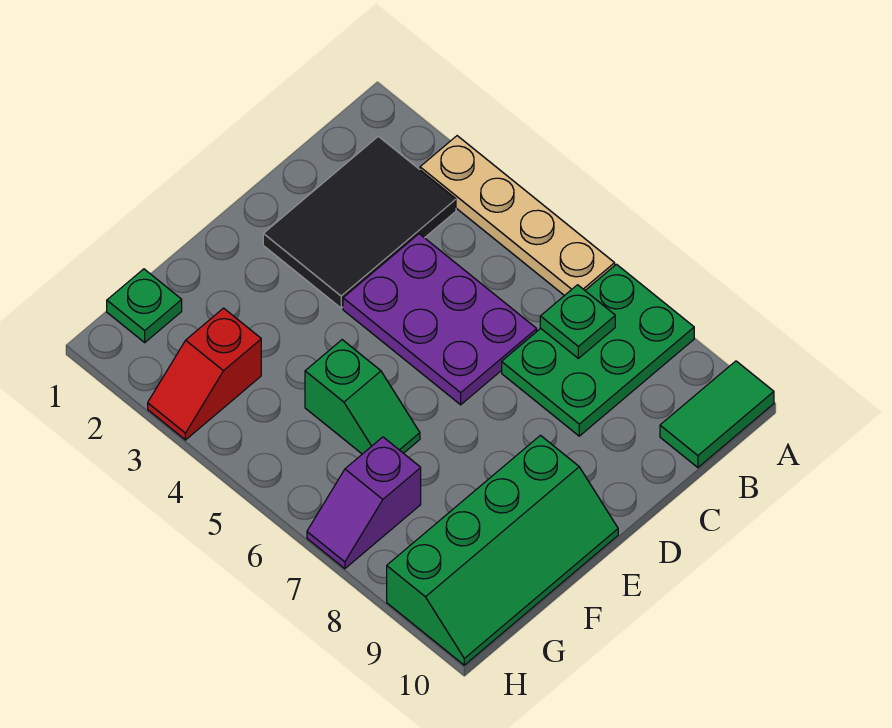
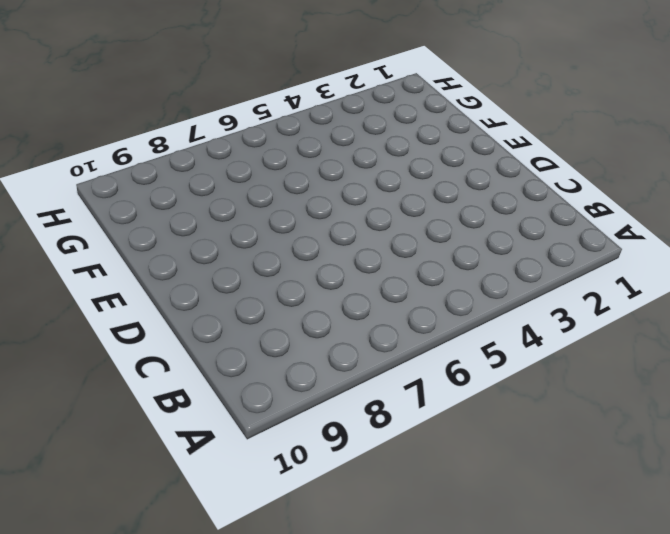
none -> tan plate A3:A6 level 1
none -> green plate A7:C8 level 1

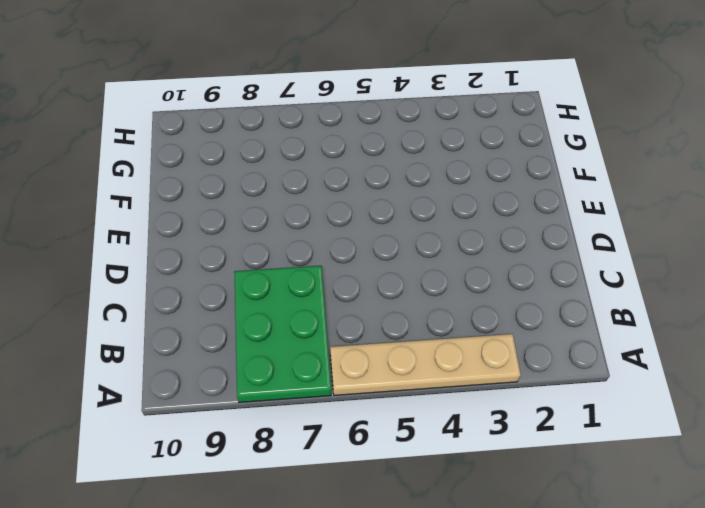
none -> green tile A10:B10 level 1
none -> black tile B2:D3 level 1

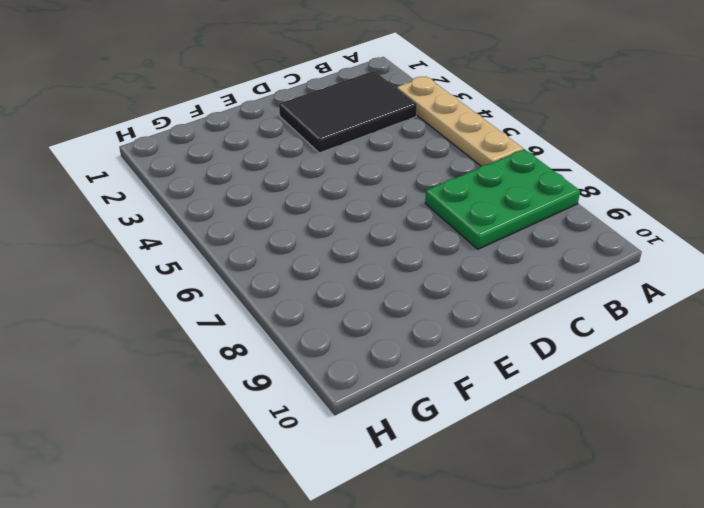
none -> green tile A10:B10 level 1
none -> purple plate C4:D6 level 1

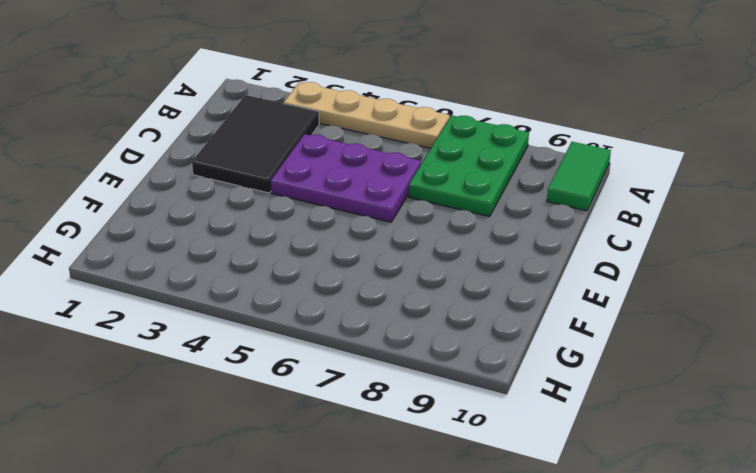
none -> green slope E9:H10 level 1 top 9
none -> green slope F5:F6 level 1 top 5

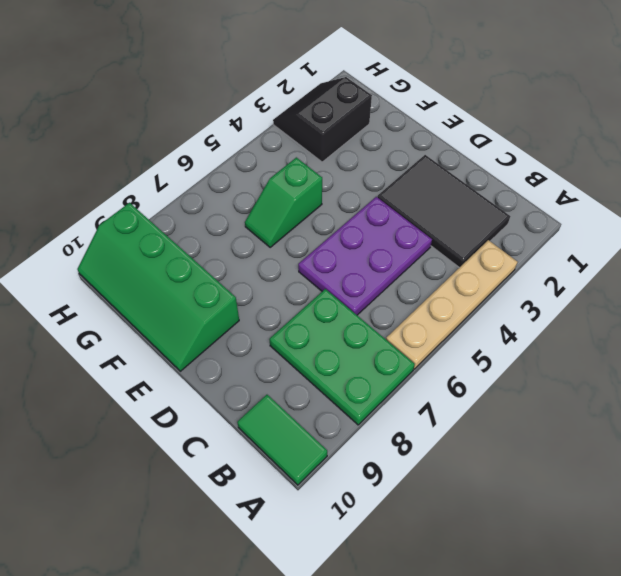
black slope G2:H3 level 1 top G -> red slope G3:H3 level 1 top G
none -> green plate G1 level 1
none -> purple slope G7:H7 level 1 top G

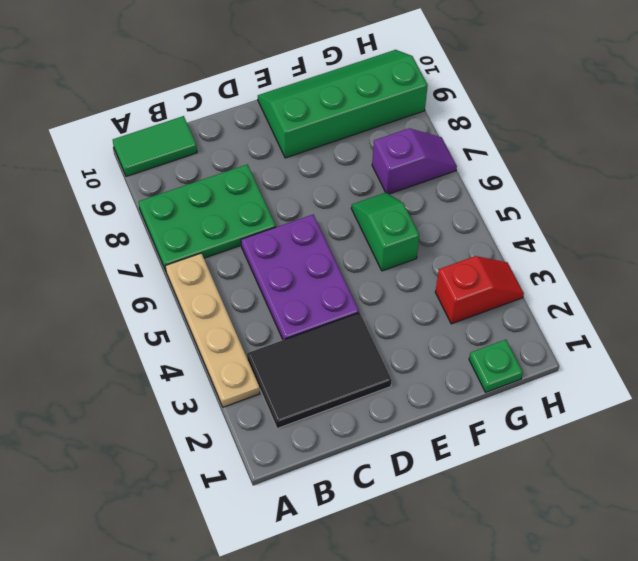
none -> green plate B7 level 2

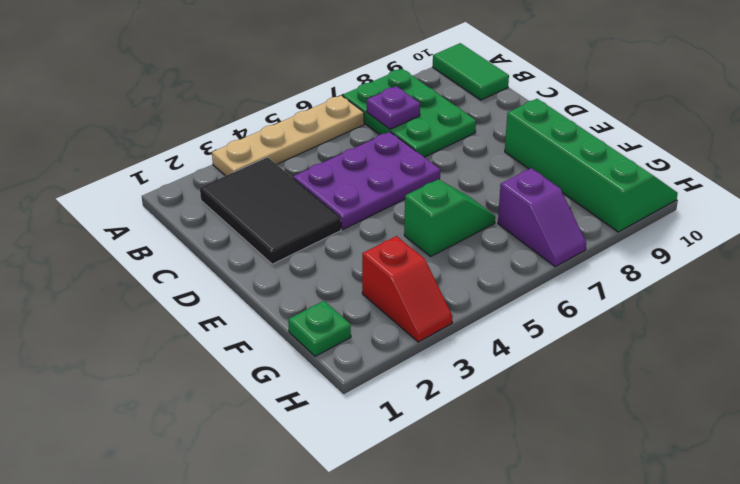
purple plate B7 level 2 -> green plate B7 level 2

